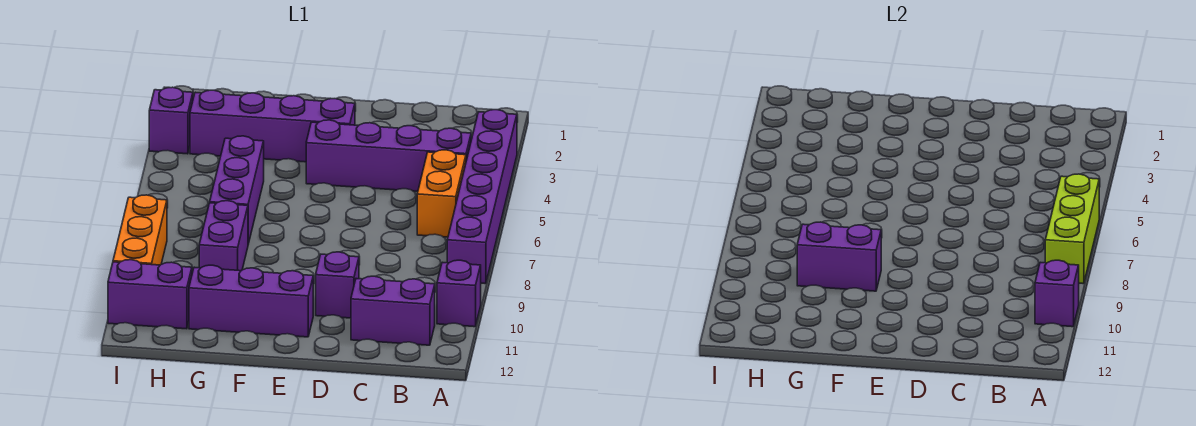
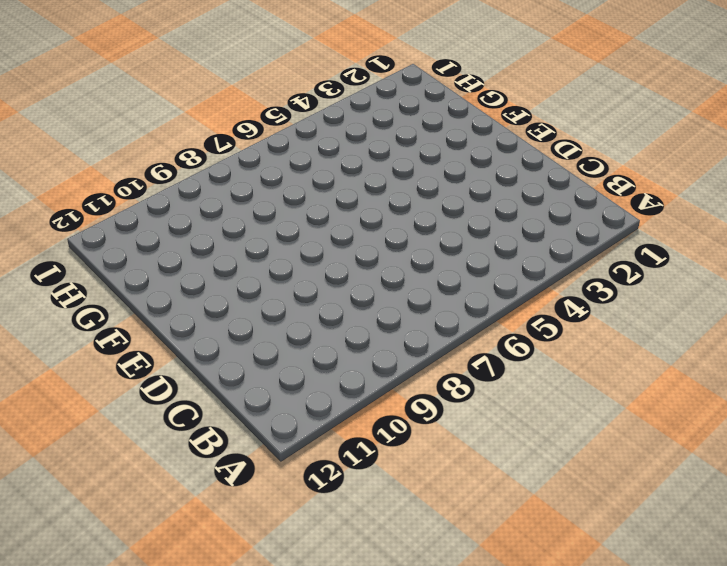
none -> purple brick A3:A8 level 1
none -> purple brick A10 level 1
none -> purple brick B4:E4 level 1

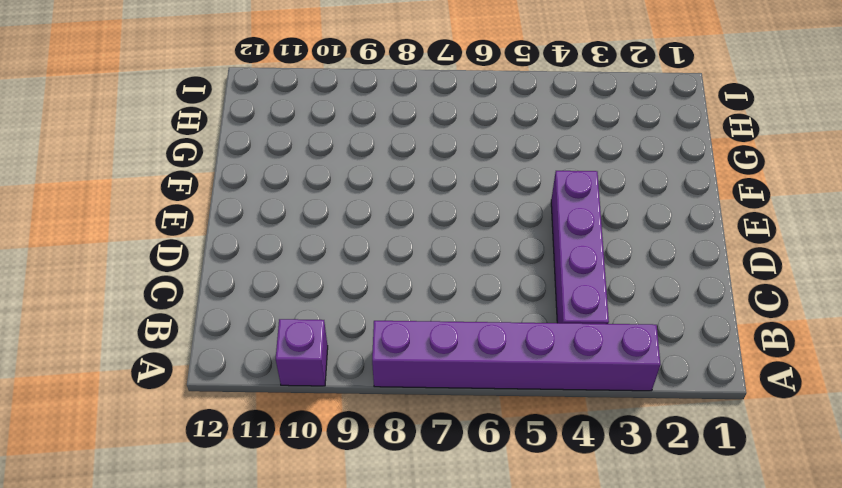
none -> orange brick B5:B6 level 1
none -> purple brick B11:C11 level 1
none -> purple brick D10 level 1

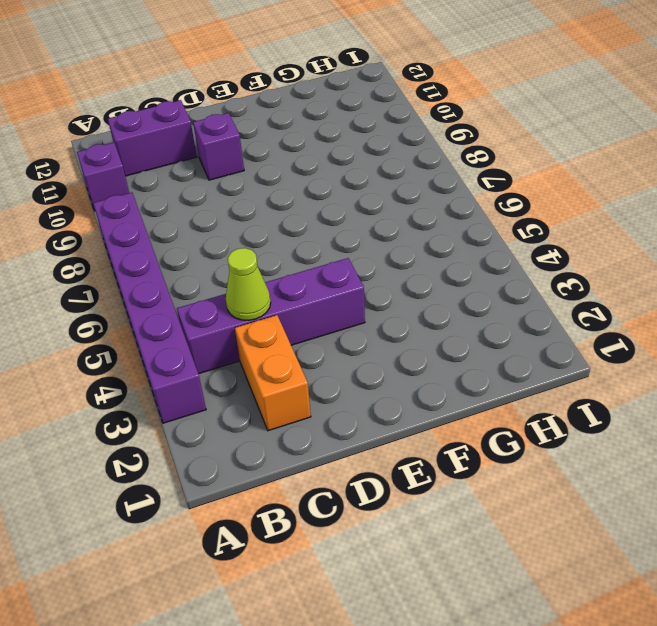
orange brick C2:C3 level 1 -> orange brick B5:B6 level 1
lime cone C4 level 2 -> none
none -> purple brick E3:H3 level 1
none -> purple brick E11:G11 level 1
none -> purple brick G5:G7 level 1

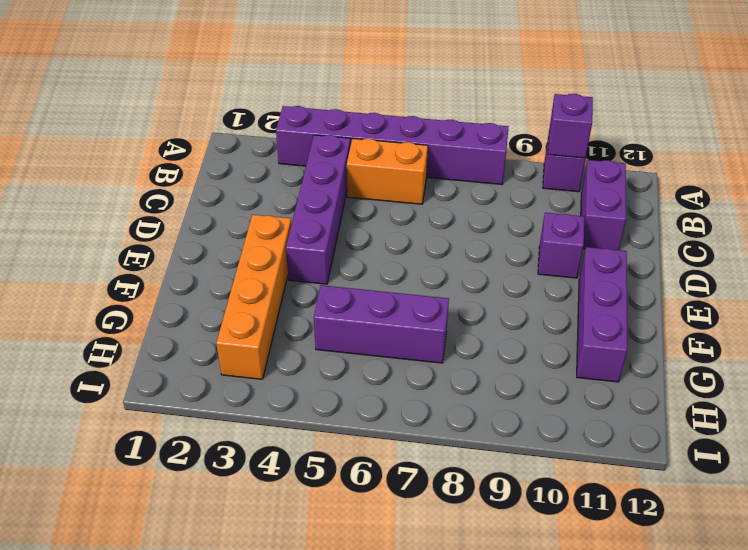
orange brick E3:H3 level 1 -> purple brick E3:H3 level 1
none -> purple brick G8:G9 level 1
none -> purple brick H11:I11 level 1
none -> purple brick I3 level 1

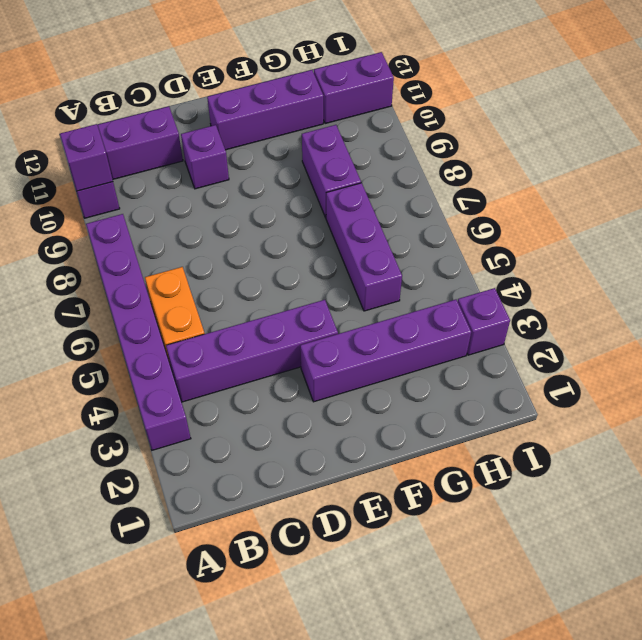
none -> orange brick I8:I10 level 1
none -> lime brick A6:A8 level 2
none -> purple brick F9:G9 level 2

